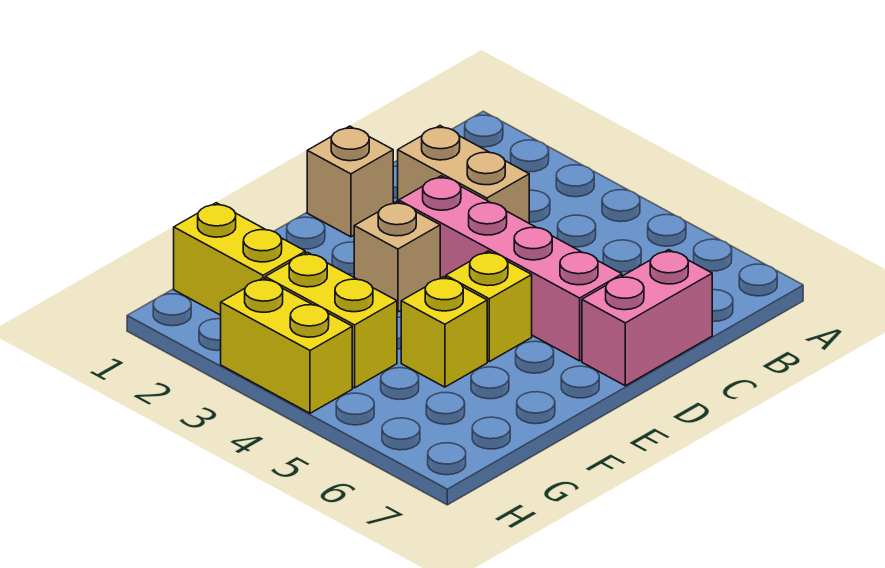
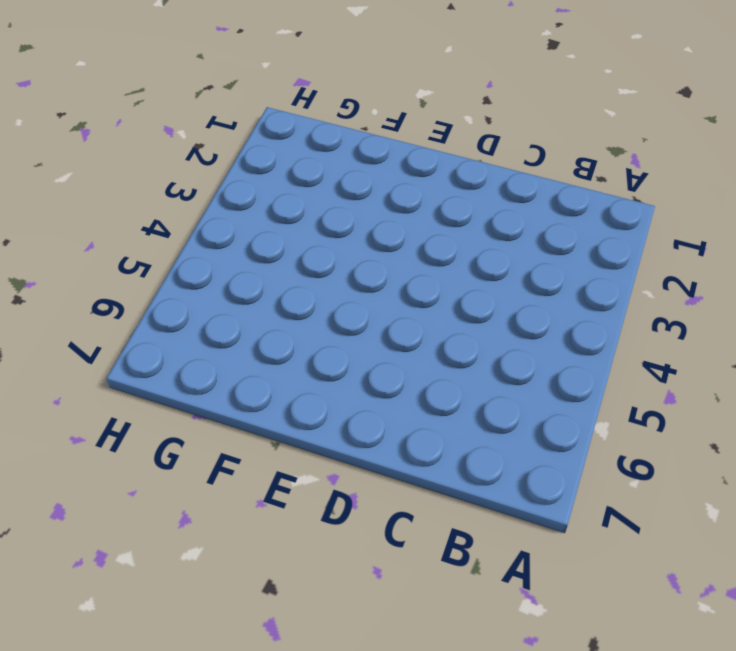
none -> tan brick C2:C3 level 1
none -> pink brick C7:D7 level 1

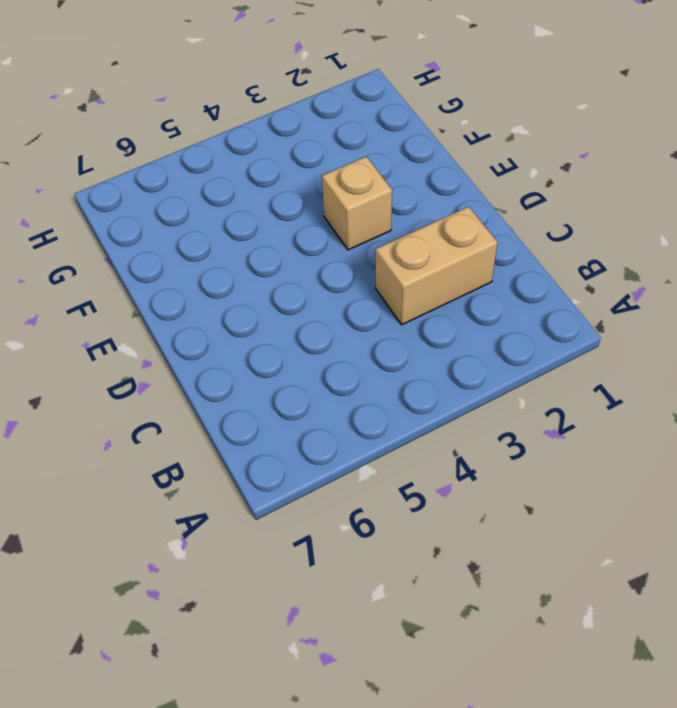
none -> pink brick C7:D7 level 1
none -> tan brick D1 level 1

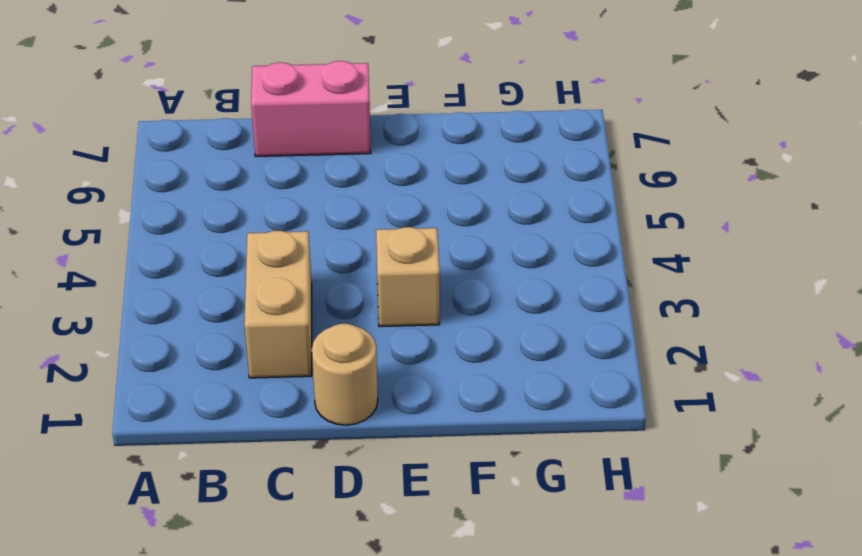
tan round brick D1 level 1 -> tan brick D1 level 1
none -> pink brick D3:D6 level 1
none -> yellow brick E5 level 1

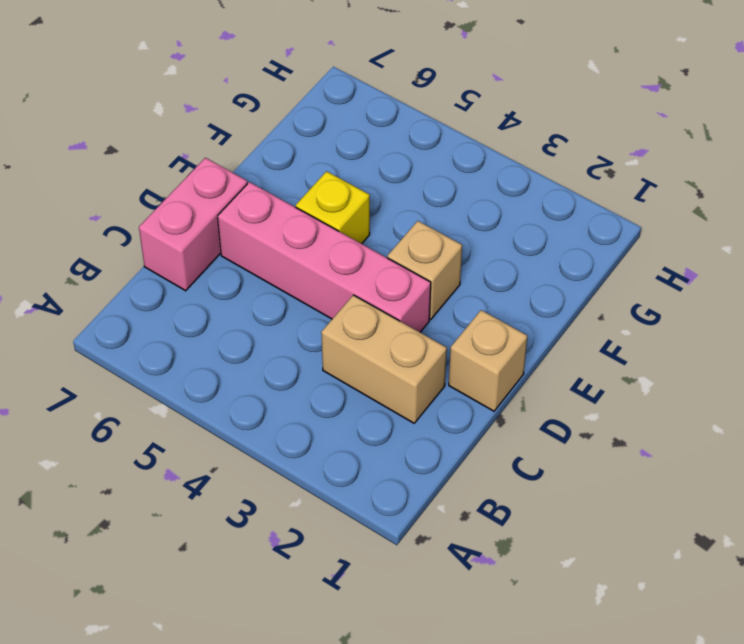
none -> yellow brick F5 level 1
none -> yellow brick G1:G2 level 1

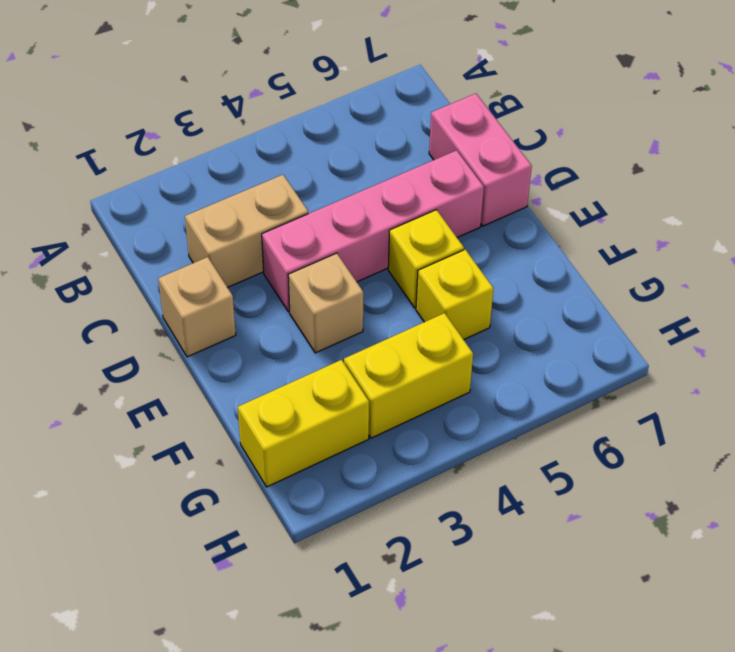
none -> yellow brick H3:H4 level 1

